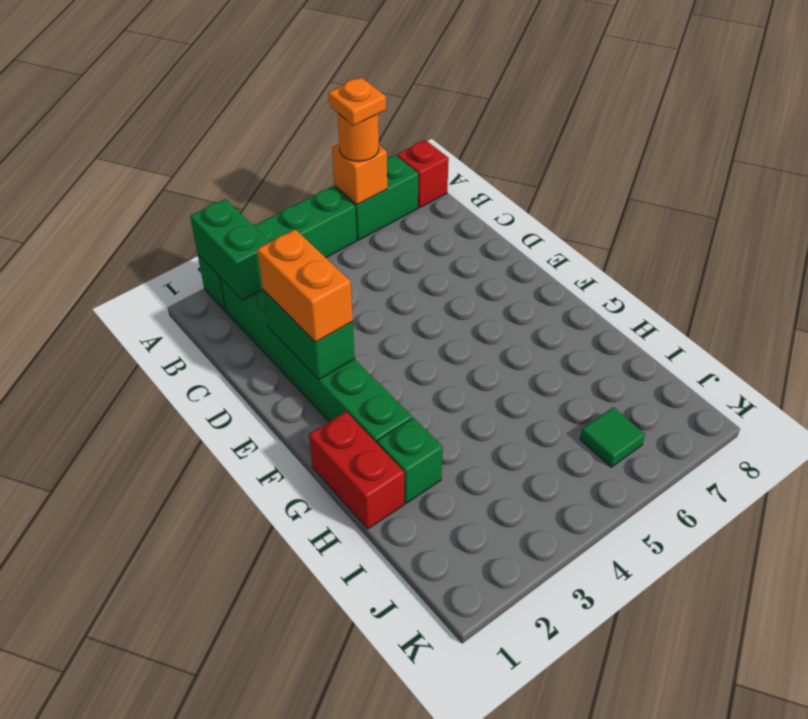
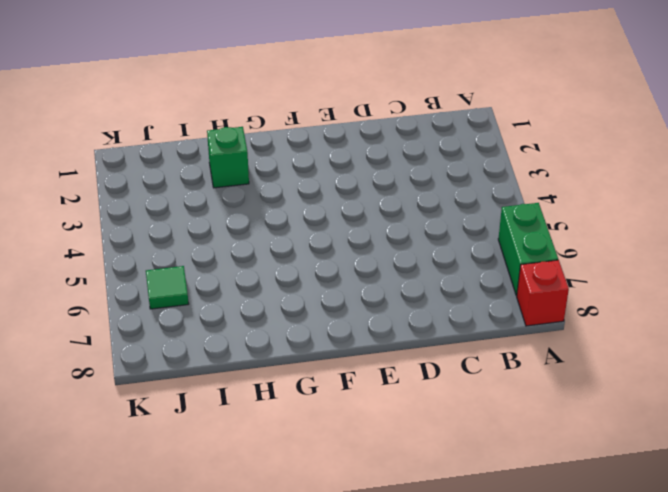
none -> green brick A2:A5 level 1
none -> green brick B2:G2 level 1
none -> red brick G1:H1 level 1

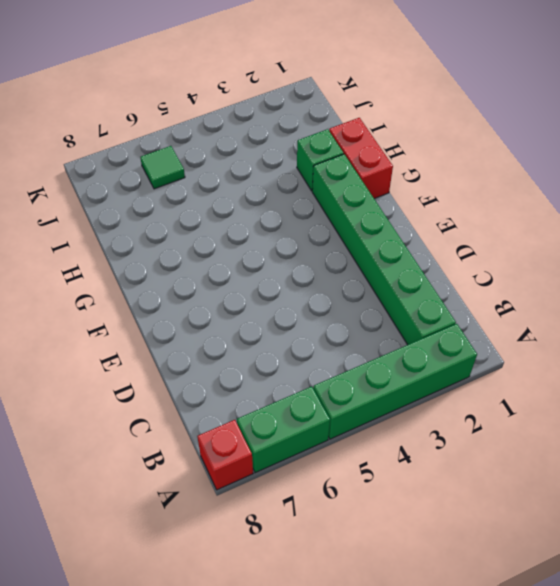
none -> green brick A2:B2 level 2
none -> orange brick A6 level 2
none -> green brick D2:E2 level 2

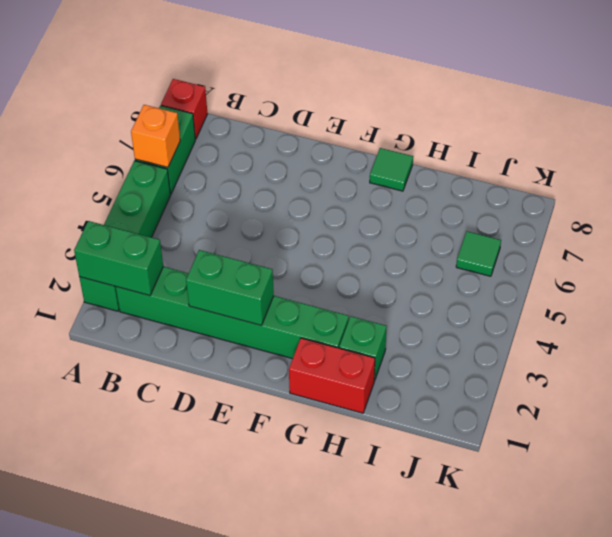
green tile G8 level 1 -> none
none -> orange round brick A6 level 3
none -> orange brick D2:E2 level 3
none -> orange plate A6 level 4

